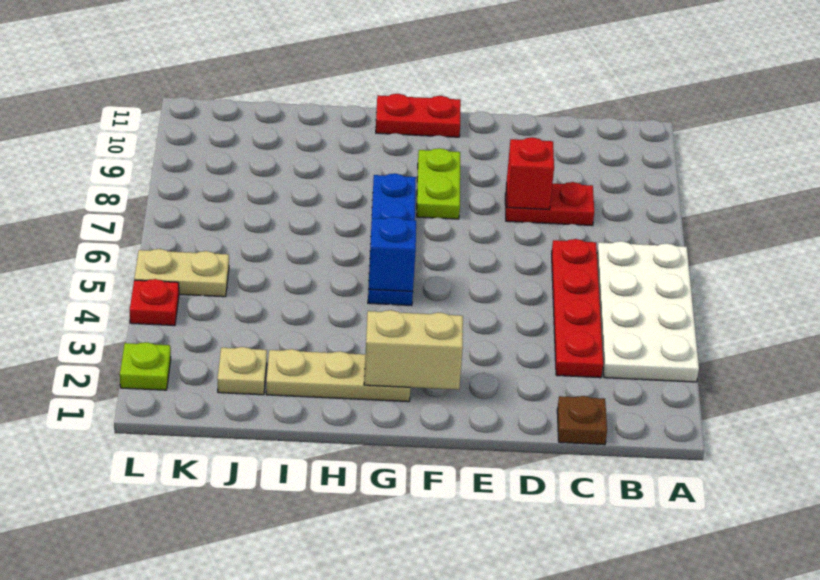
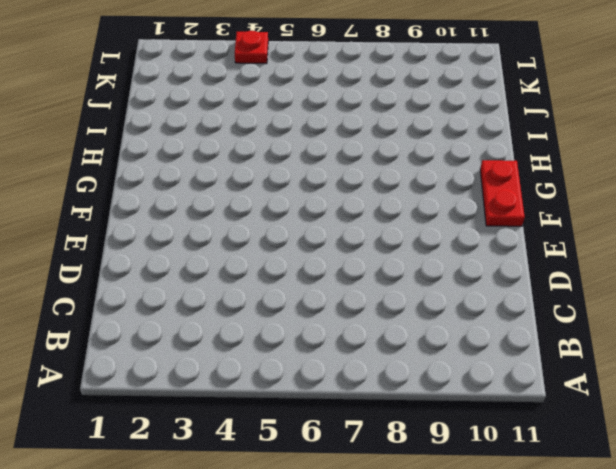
none -> white plate A3:B6 level 1
none -> brown plate C1 level 1
none -> red plate C3:C6 level 1

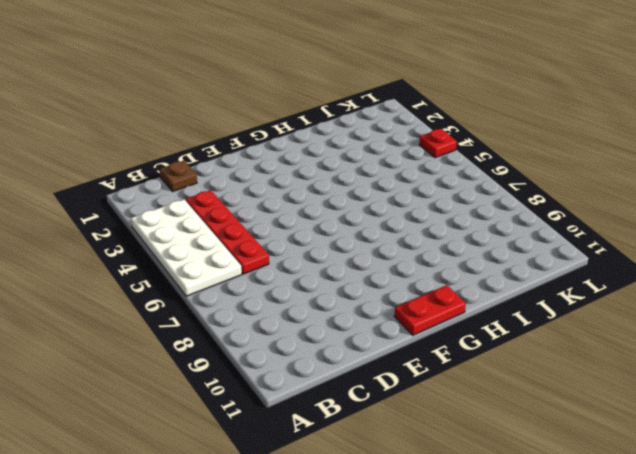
none -> red plate C8:D8 level 1
none -> lime plate F8:F9 level 1
none -> tan plate G2:I2 level 1

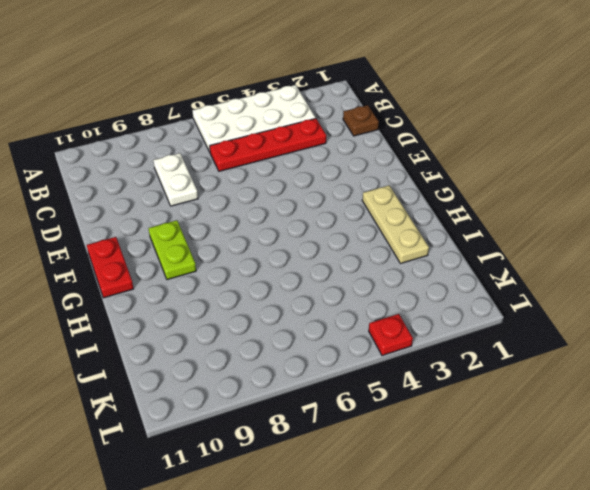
white plate C8:D8 level 1 -> red plate C8:D8 level 1
lime plate F9:G9 level 1 -> lime plate F8:F9 level 1
none -> blue plate G5:G8 level 1
none -> tan plate J2 level 1
none -> tan plate K5:L5 level 1

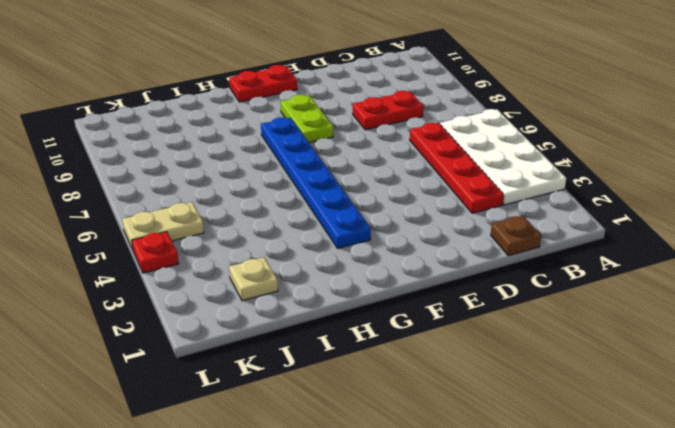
blue plate G3:G8 level 1 -> blue plate G5:G8 level 1
none -> tan plate G2:I2 level 1
none -> lime plate L2 level 1
none -> red brick D8 level 2

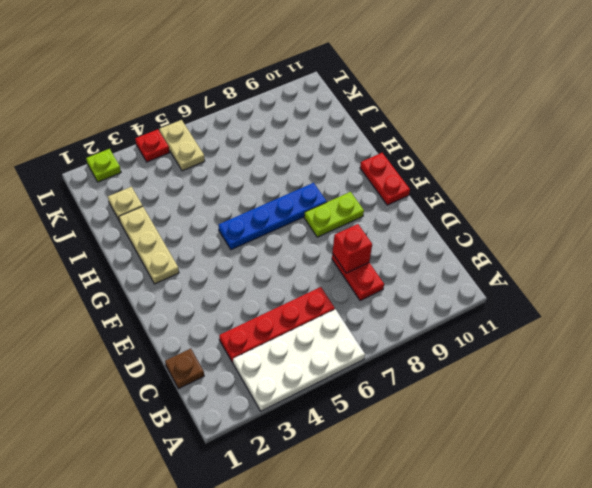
none -> tan brick F2:G2 level 2
none -> blue brick G5 level 2

